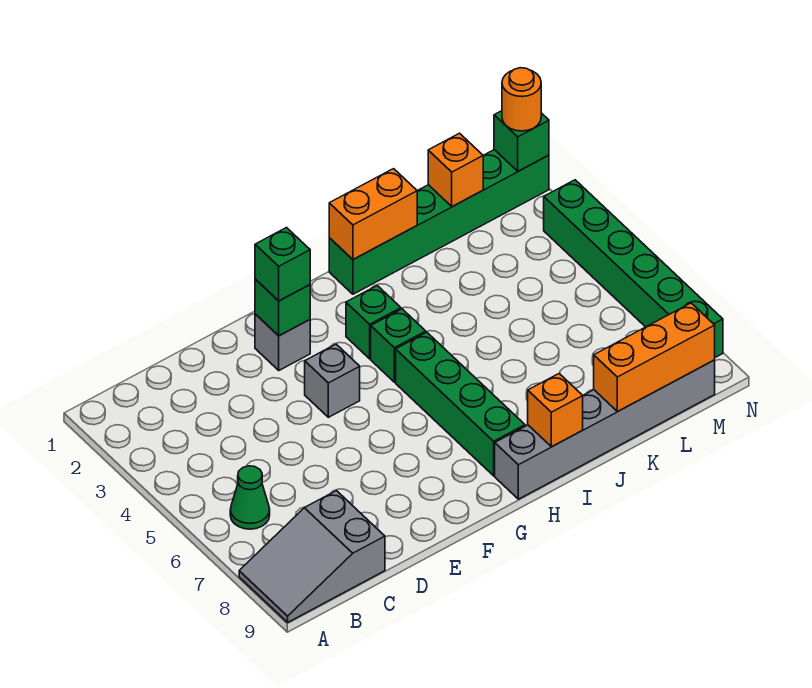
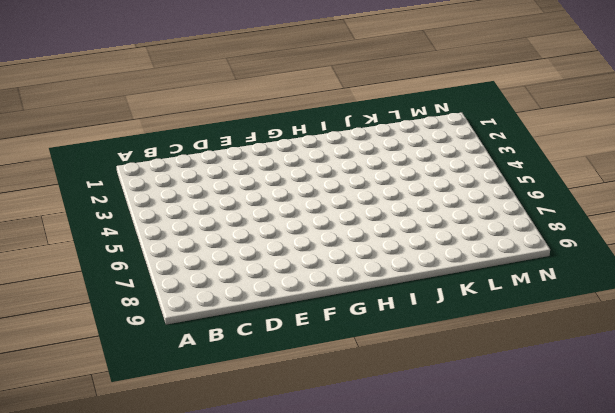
none -> grey slope A8:C9 level 1 top C
none -> green cone B6 level 1
none -> grey brick F2 level 1

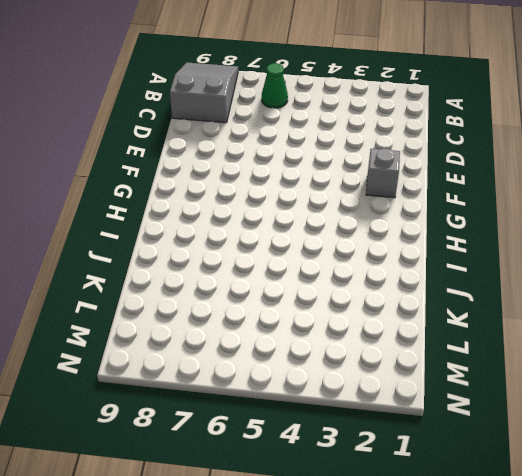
none -> grey brick F4 level 1
none -> green brick H3 level 1
none -> green brick H4 level 1

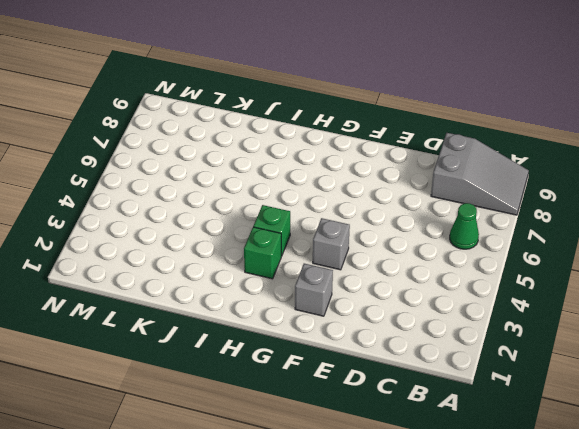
none -> green brick H5:H8 level 1
none -> grey brick H9:M9 level 1
none -> green brick I1:N1 level 1

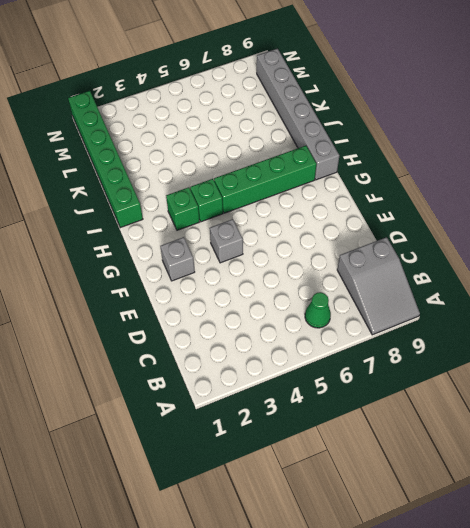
none -> green brick N3:N8 level 1
none -> green brick F2 level 2
none -> orange brick I1:J1 level 2

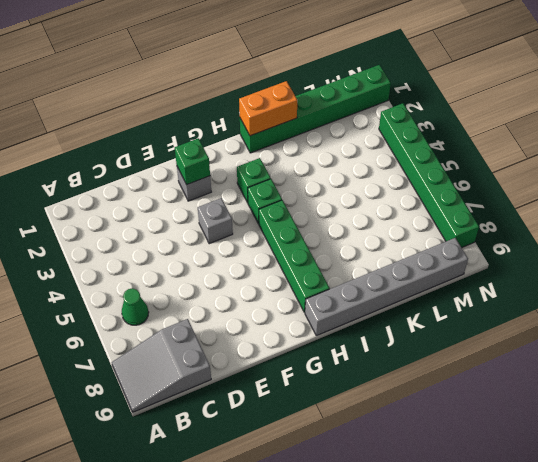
none -> orange brick I9 level 2
none -> orange brick K9:M9 level 2
none -> orange brick L1 level 2

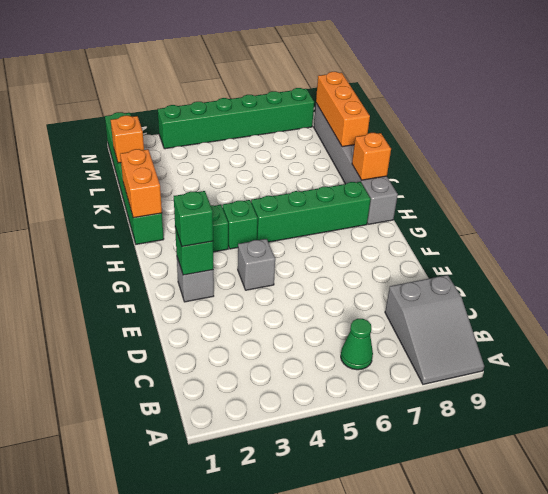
none -> green brick N1 level 2
none -> orange round brick N1 level 3

